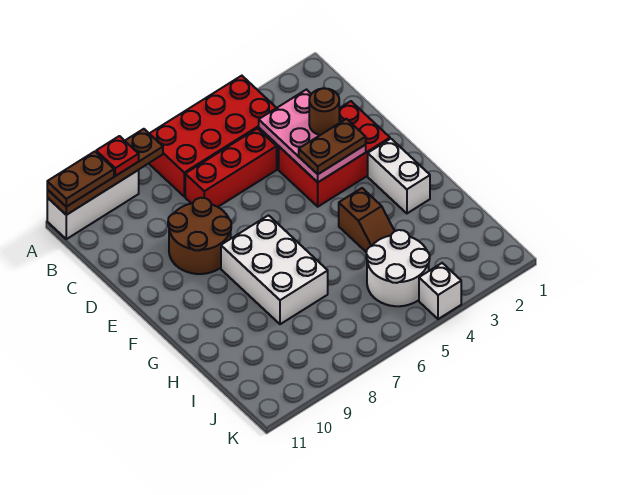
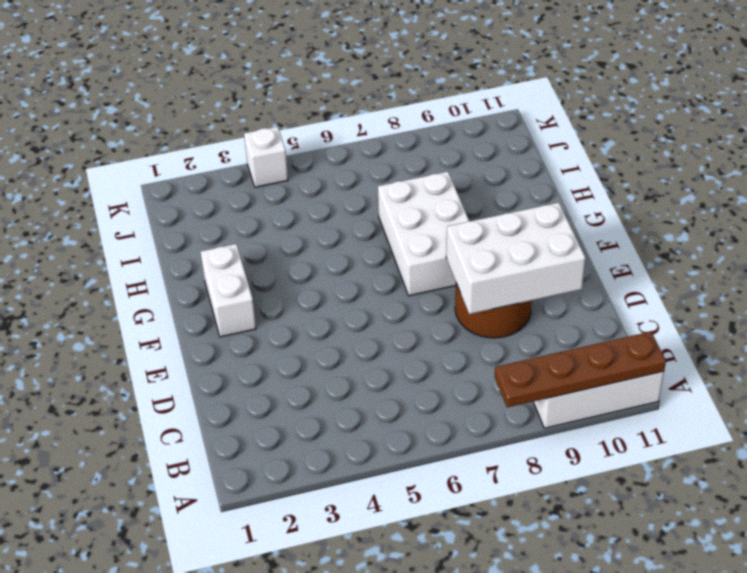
white brick D8:E10 level 2 -> none
none -> red brick A4:B7 level 1
none -> red brick C5:C7 level 1
none -> red brick D2:E4 level 1

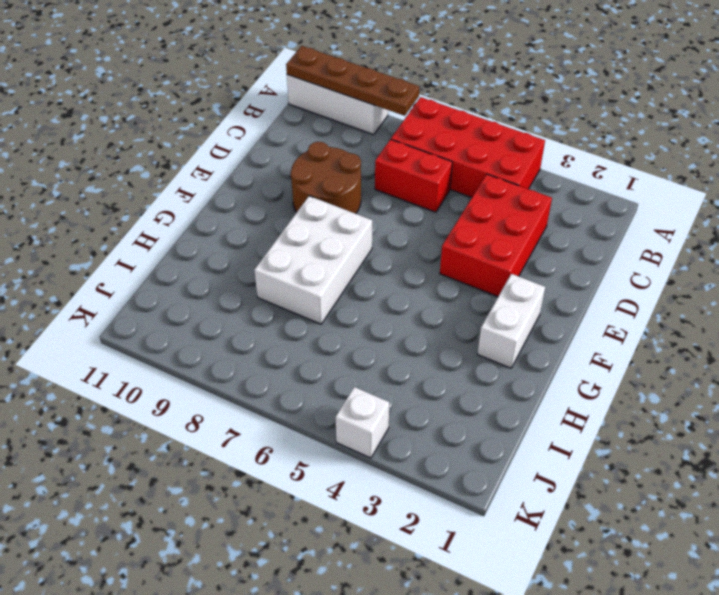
red brick C3:E4 level 1 -> red brick D2:E4 level 1
red brick C6:C7 level 1 -> red brick C5:C7 level 1
none -> brown slope G4:H4 level 1 top G
none -> white round brick I4:J5 level 1
none -> pink plate C3:E4 level 2

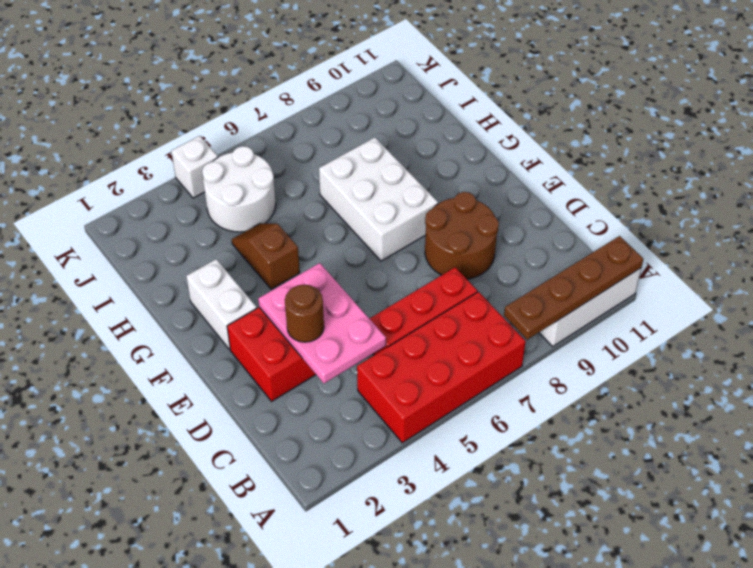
none -> red plate A9 level 3
none -> brown plate A10:A11 level 3
none -> brown plate E3:E4 level 3

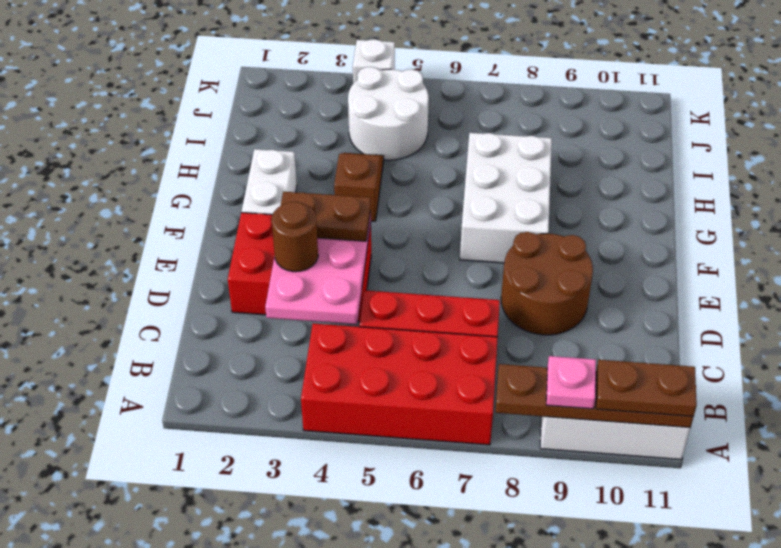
pink plate A9 level 3 -> red plate A9 level 3

